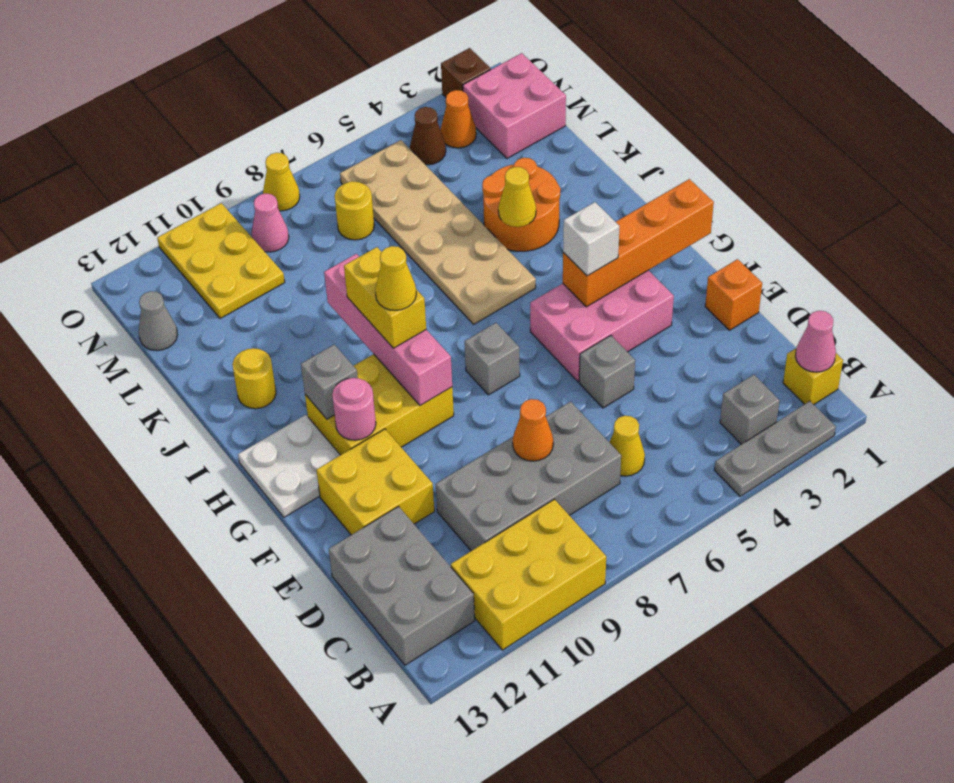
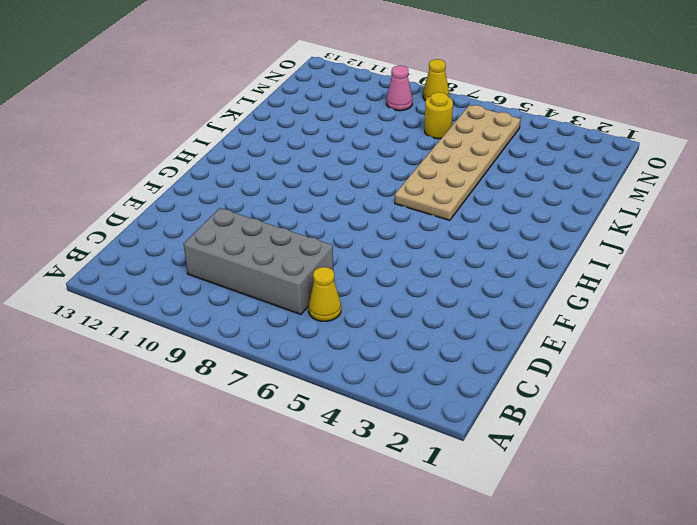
none -> grey plate A2:A4 level 1
none -> yellow brick A9:B11 level 1
none -> yellow brick B1 level 1
none -> grey brick B3 level 1

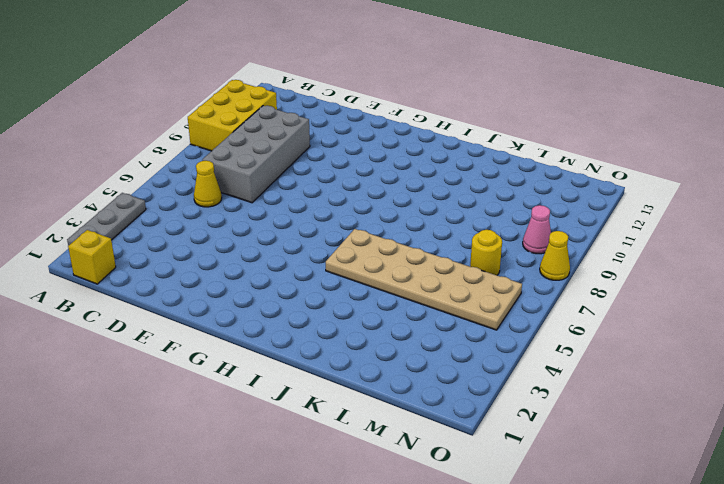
none -> grey brick B3 level 1
none -> grey brick B12:D13 level 1
none -> orange brick E1 level 1
none -> grey brick E5 level 1

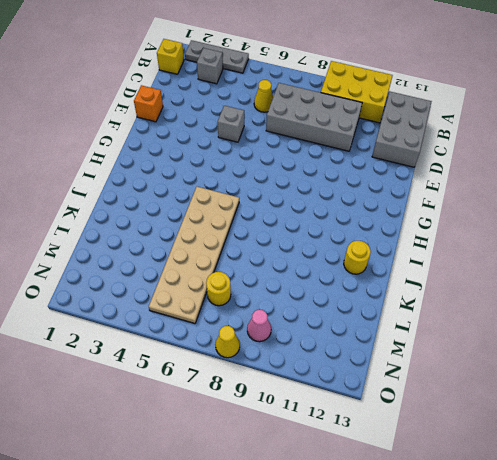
none -> yellow brick E11:F12 level 1
none -> pink brick F3:G5 level 1
none -> grey brick G7 level 1
none -> yellow brick G9:H11 level 1

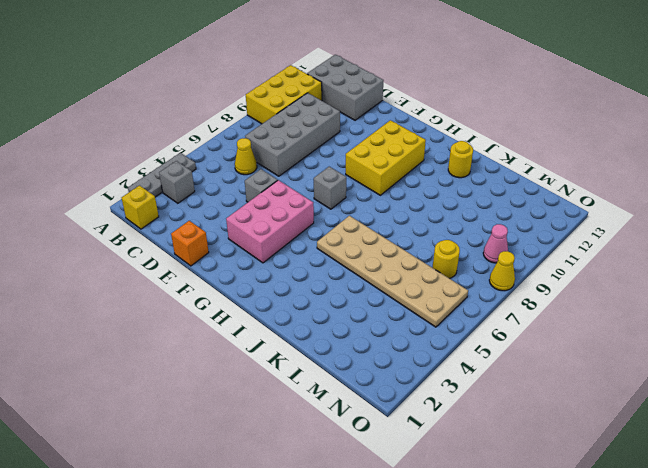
none -> yellow brick E11:F12 level 1
none -> white plate G12:H13 level 1
none -> orange round brick J3:K4 level 1
none -> pink brick M1:N2 level 1

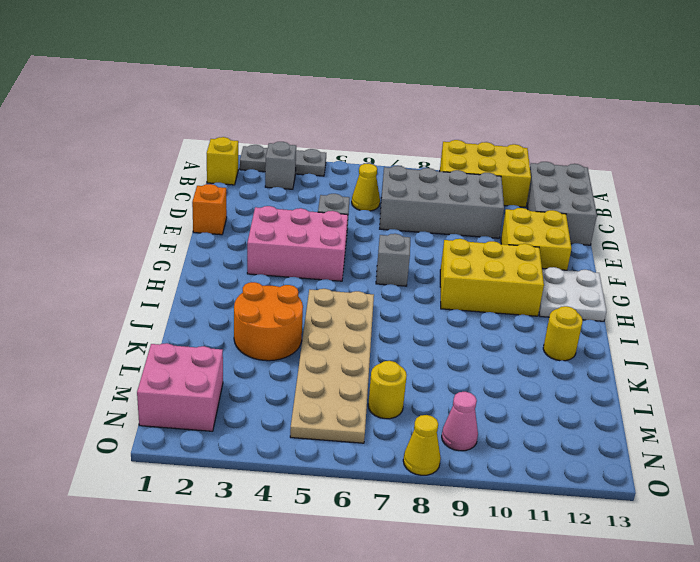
none -> yellow plate M10:O11 level 1
none -> grey cone M13 level 1
none -> orange cone N3 level 1
none -> brown cone N4 level 1

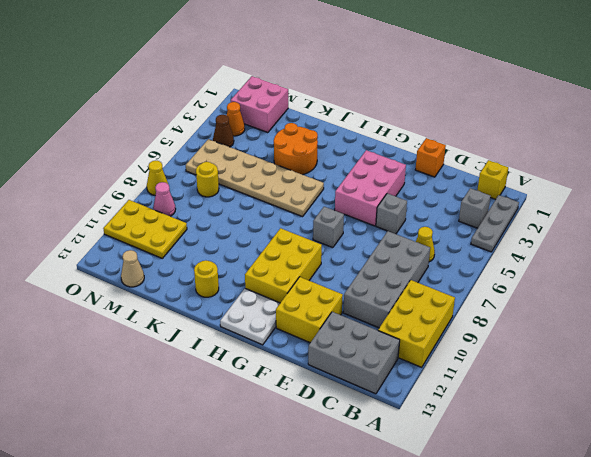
tan cone M13 level 1 -> grey cone M13 level 1
none -> brown brick O2 level 1
none -> pink cone B1 level 2
none -> orange cone D8 level 2
none -> orange brick G1:G4 level 2

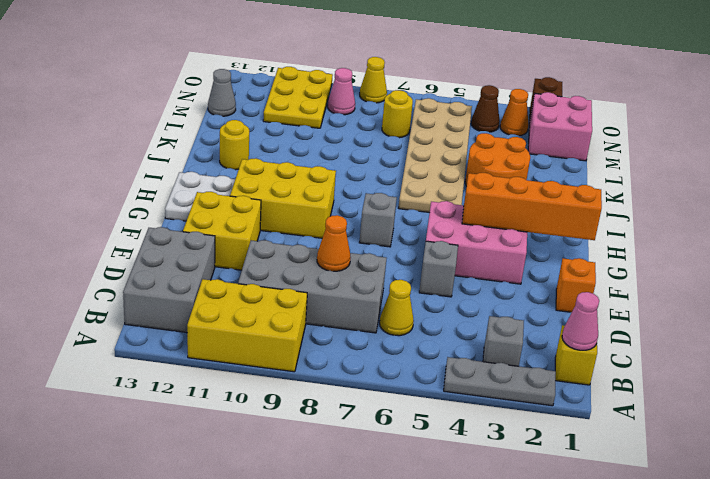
none -> pink brick G9:J9 level 2
none -> pink round brick G11 level 2
none -> grey brick H11 level 2
none -> yellow cone J4 level 2

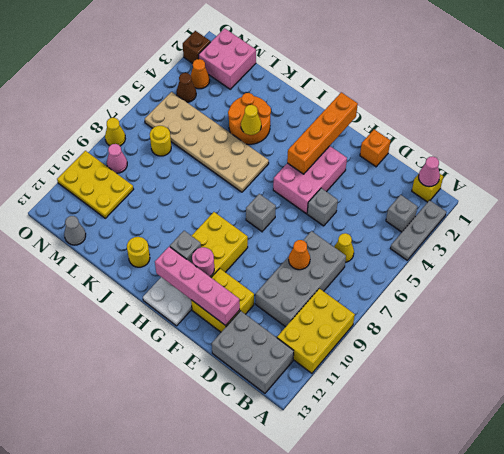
pink brick E12:H12 level 2 -> pink brick G9:J9 level 2
none -> white brick G4 level 3
none -> yellow brick H9:I9 level 3
none -> yellow cone H9 level 4

